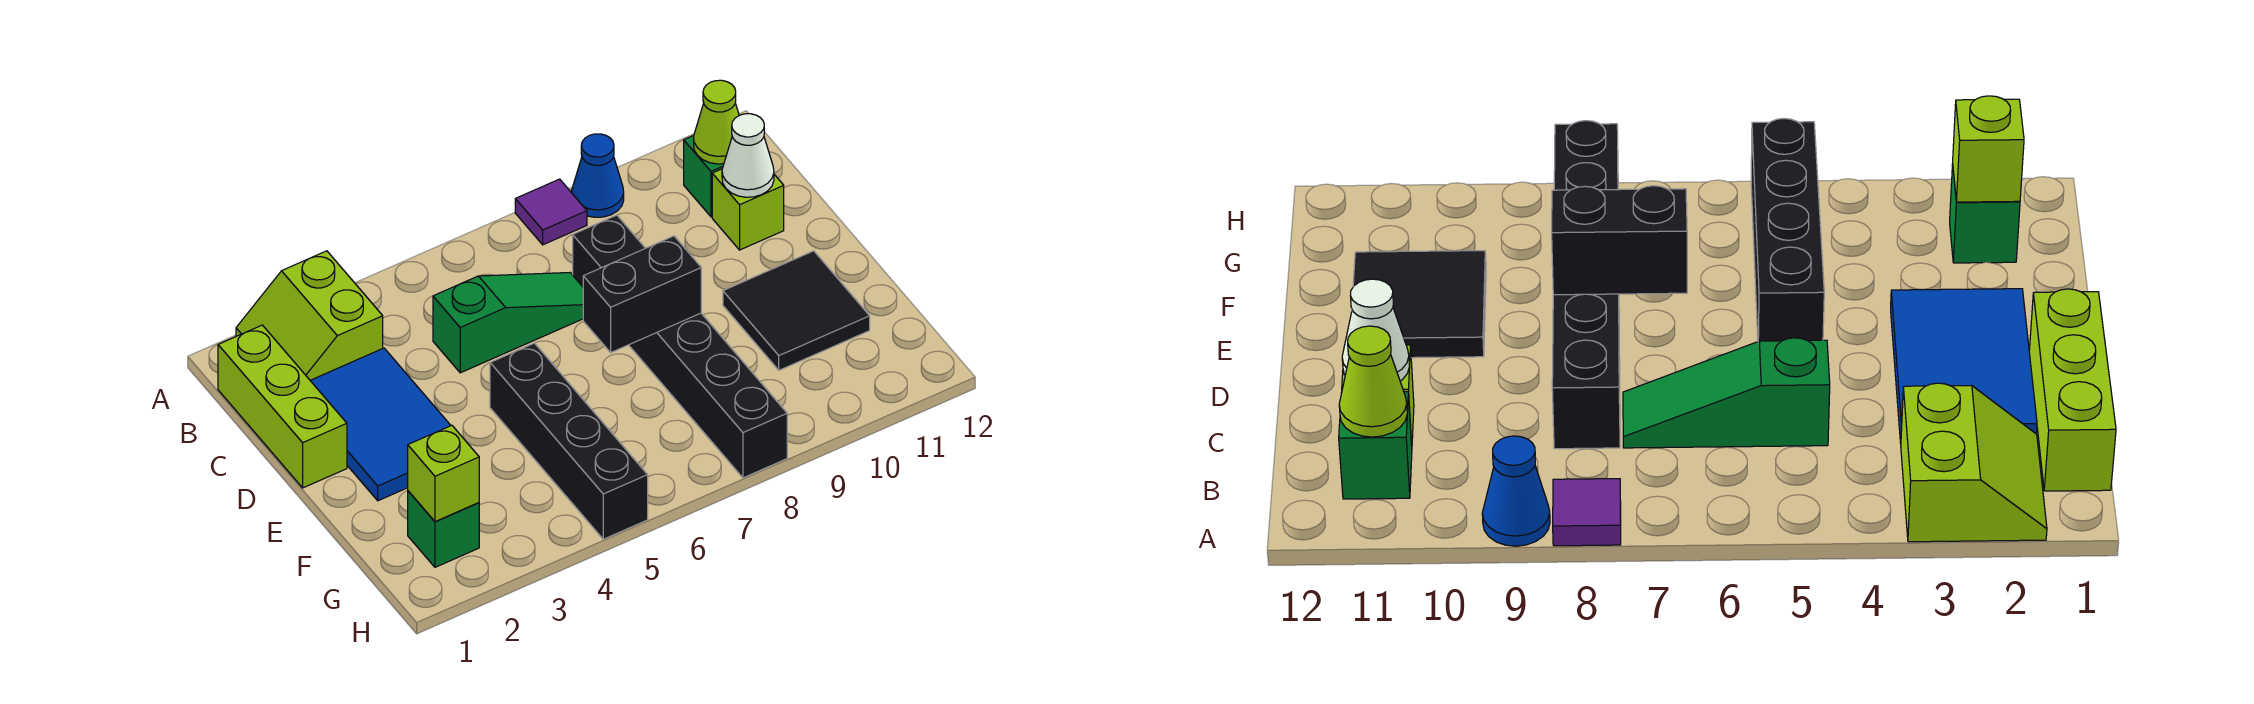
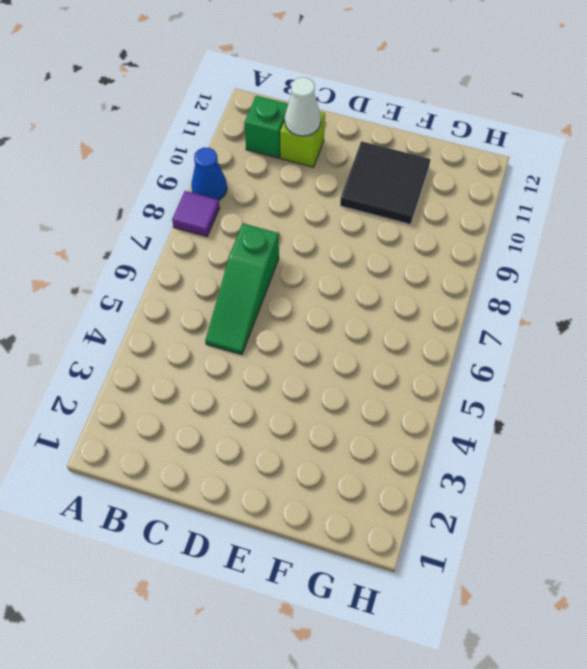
green slope C5:C7 level 1 top 7 -> green slope C5:C7 level 1 top 5
none -> lime slope A2:B3 level 1 top 3
none -> lime brick B1:D1 level 1
none -> blue tile C2:E3 level 1

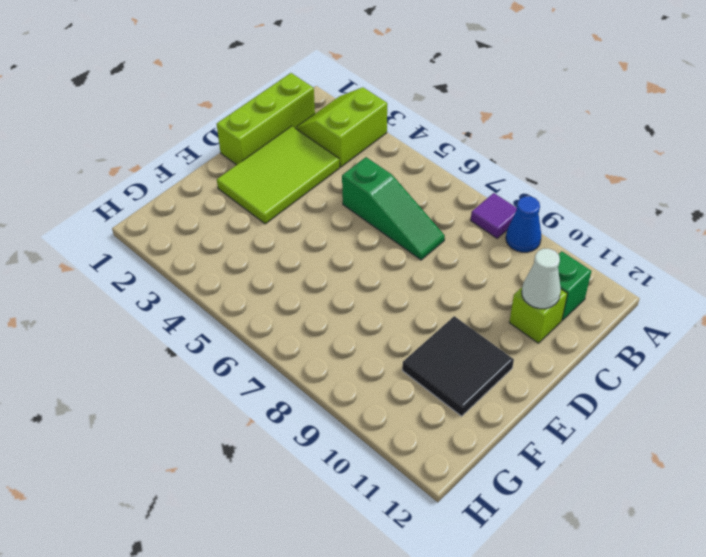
lime tile C2:E3 level 1 -> blue tile C2:E3 level 1
none -> black brick C8:H8 level 1
none -> black brick E5:H5 level 1
none -> green brick G2 level 1

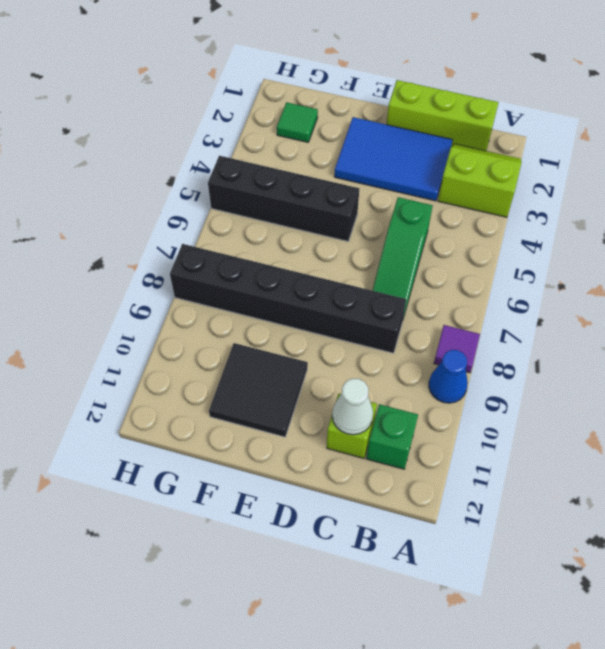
green tile G2 level 1 -> green brick G2 level 1
none -> lime cone B11 level 2
none -> black brick E7:E8 level 2
none -> lime brick G2 level 2

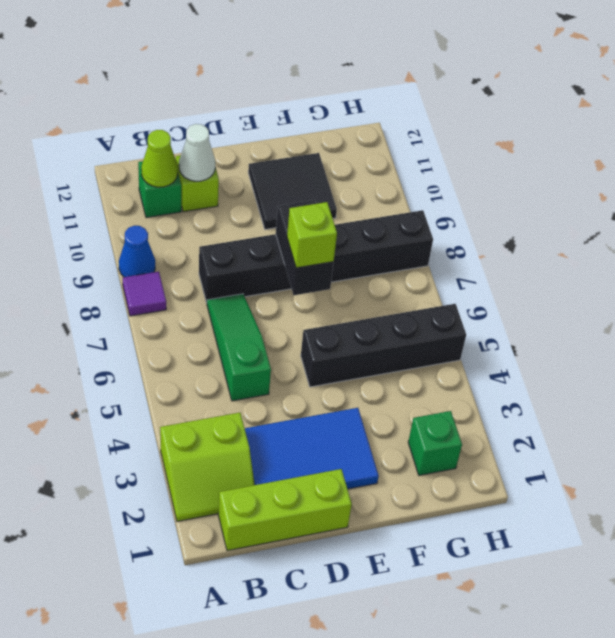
lime brick E7 level 3 -> lime brick G2 level 2

